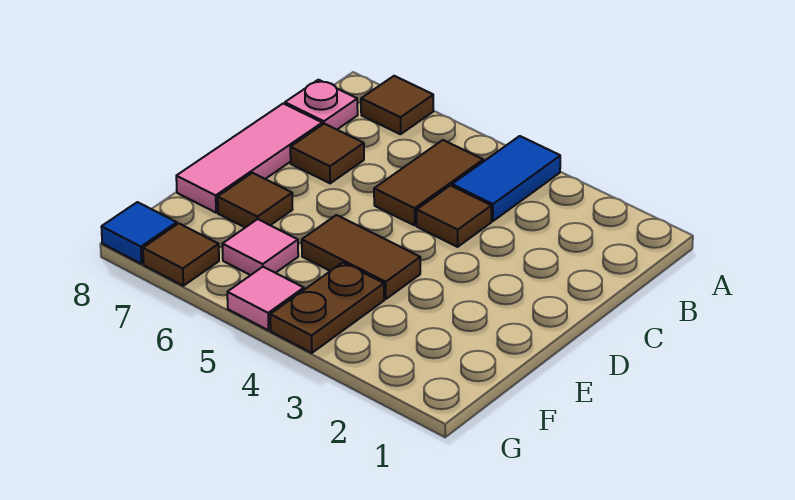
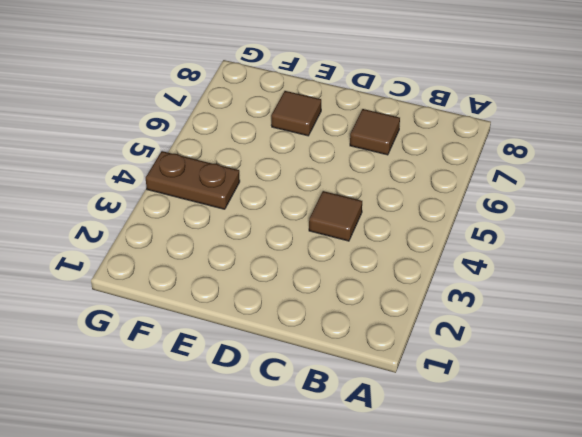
none -> blue tile A4:B4 level 1
none -> brown tile A7 level 1
none -> brown tile B5:C5 level 1

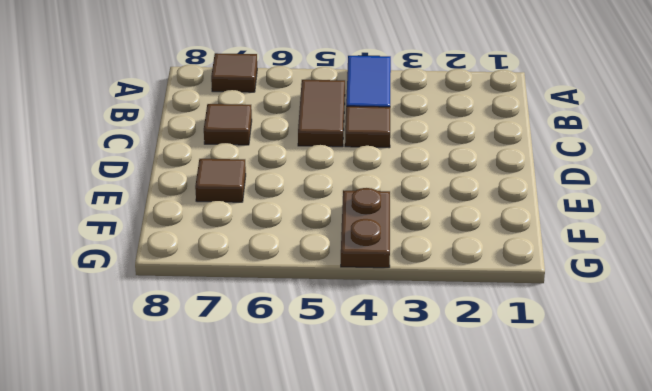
none -> pink plate B8 level 1
none -> pink tile C8:E8 level 1
none -> brown tile E4:E5 level 1

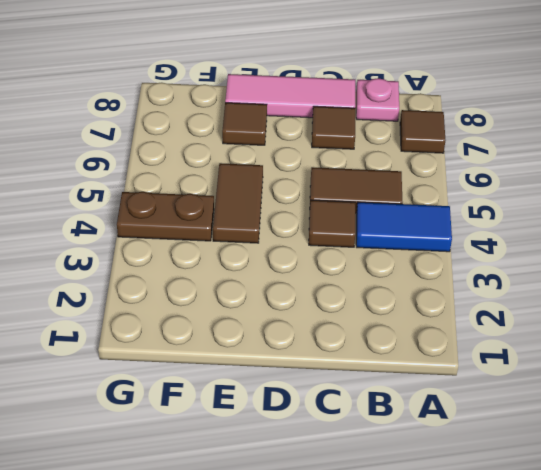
none -> pink tile F6 level 1
none -> pink tile G5 level 1
none -> brown tile G7 level 1

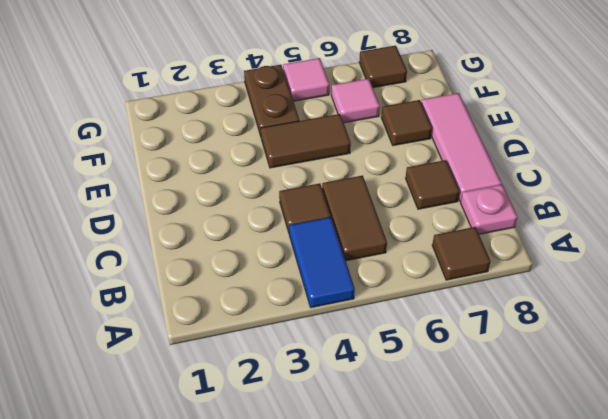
none -> blue tile G8 level 1

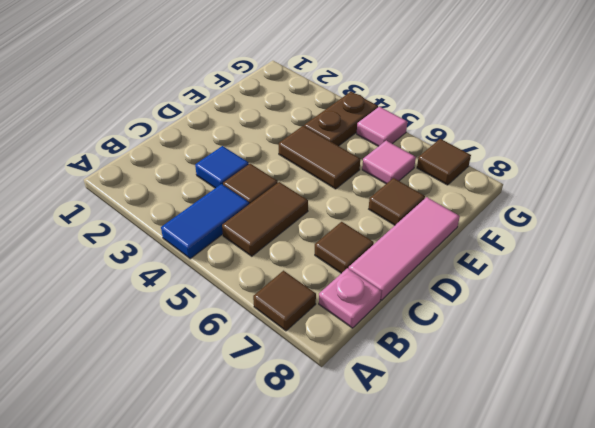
blue tile C3 level 1 -> blue tile G8 level 1

